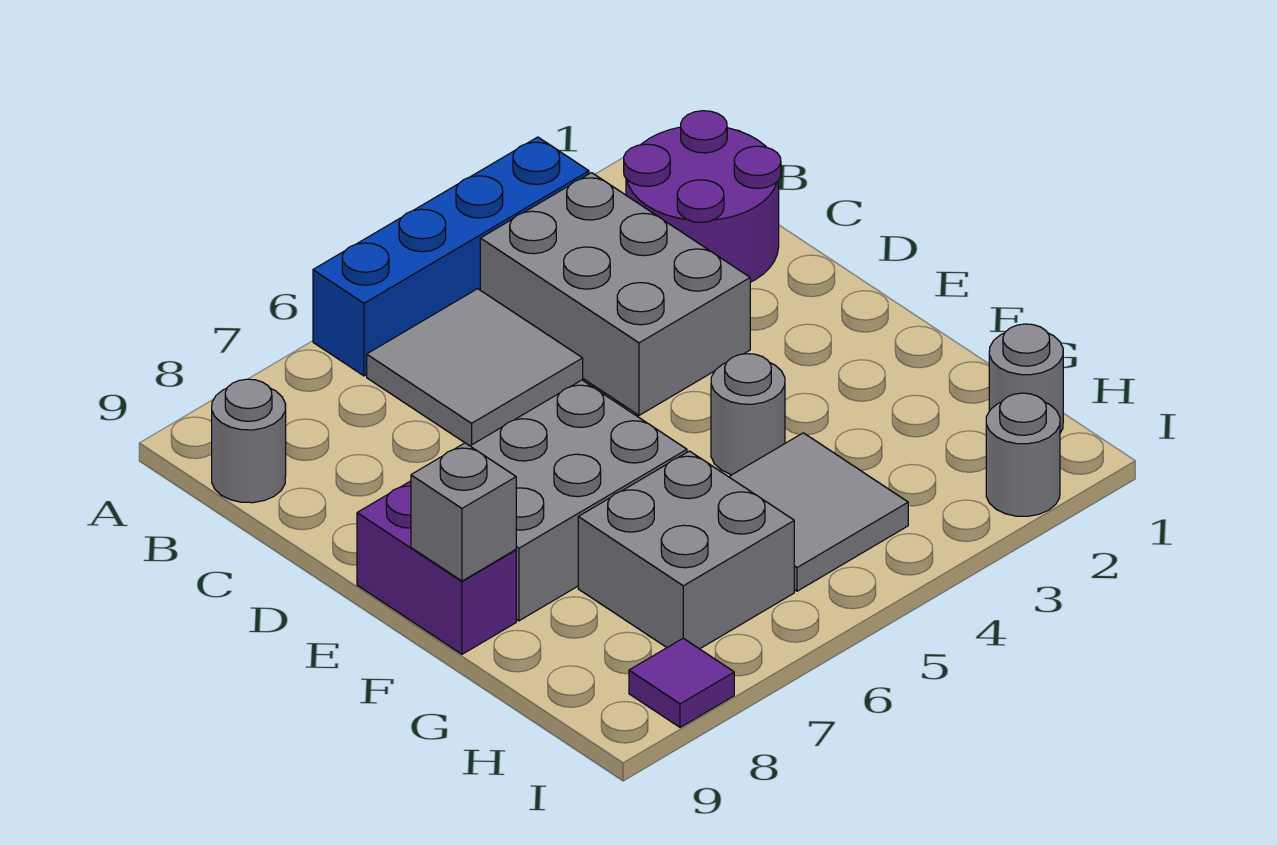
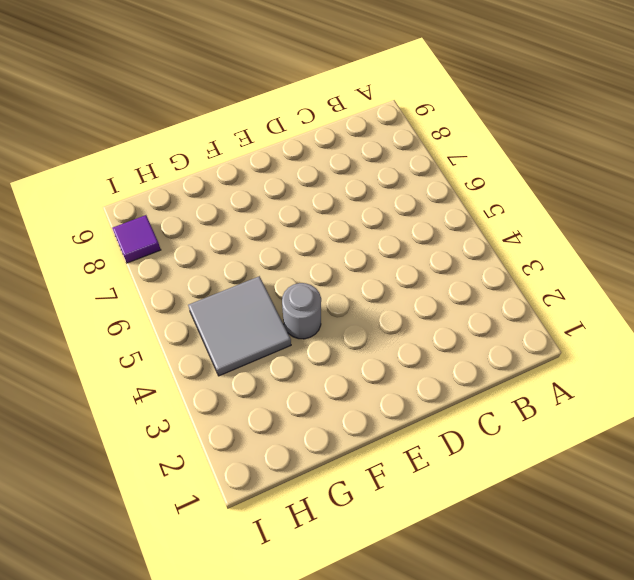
none -> blue brick A3:A6 level 1
none -> purple round brick B1:C2 level 1
none -> grey brick B3:D4 level 1

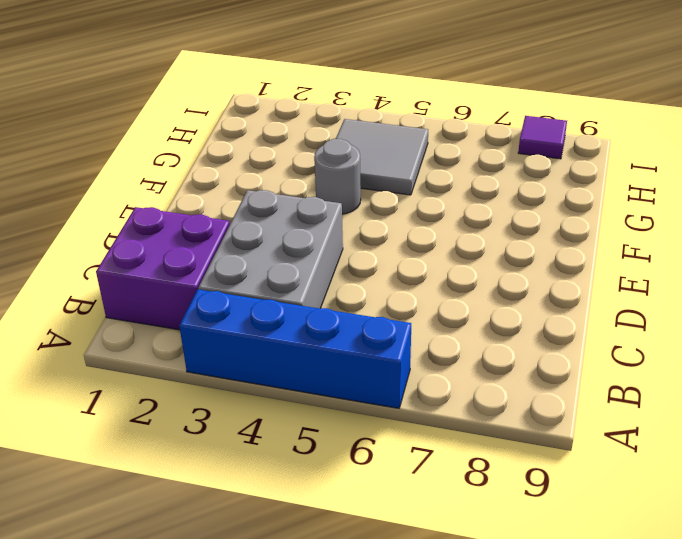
purple brick B1:C2 level 1 -> purple round brick B1:C2 level 1
none -> grey tile B5:C6 level 1
none -> grey round brick B9 level 1
none -> grey brick E6:F8 level 1

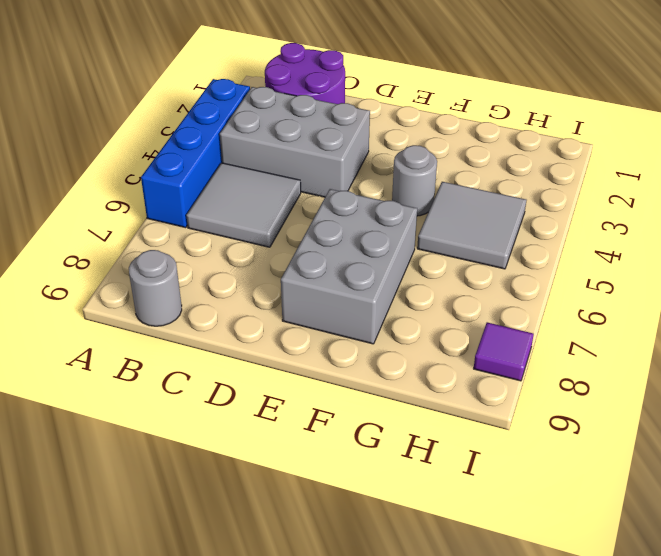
none -> purple brick E9:F9 level 1
none -> grey brick G6:H7 level 1
none -> grey round brick H1 level 1

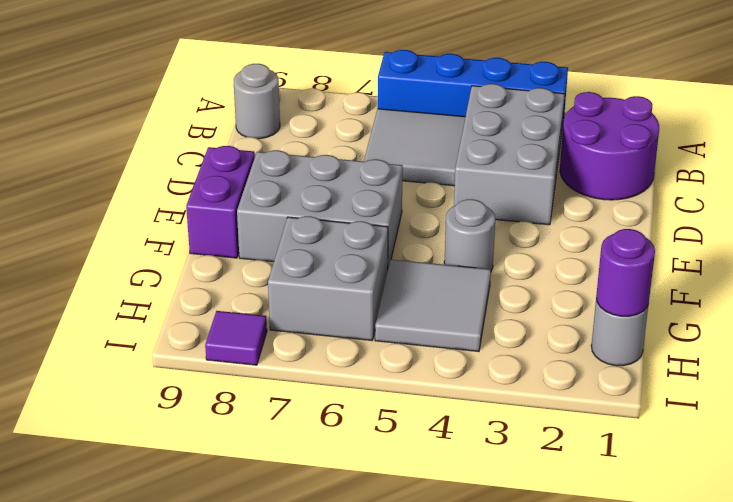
purple round brick H1 level 2 -> none
none -> grey round brick I2 level 1
none -> grey brick F9 level 2

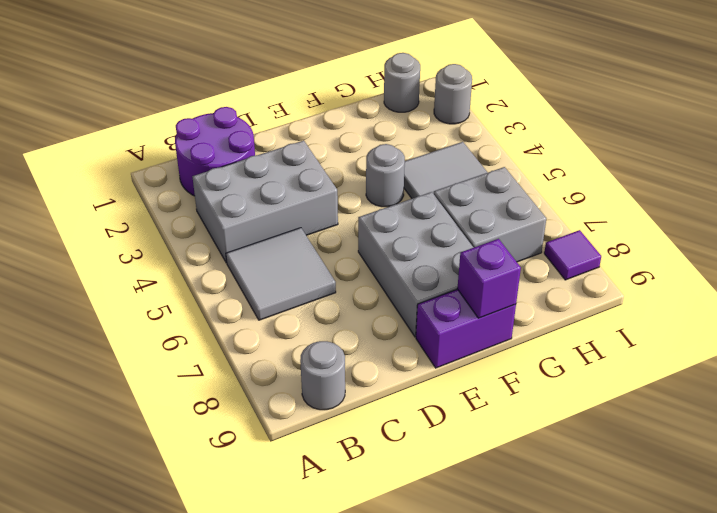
purple brick F9 level 2 -> grey brick F9 level 2
none -> blue brick A3:A6 level 1

